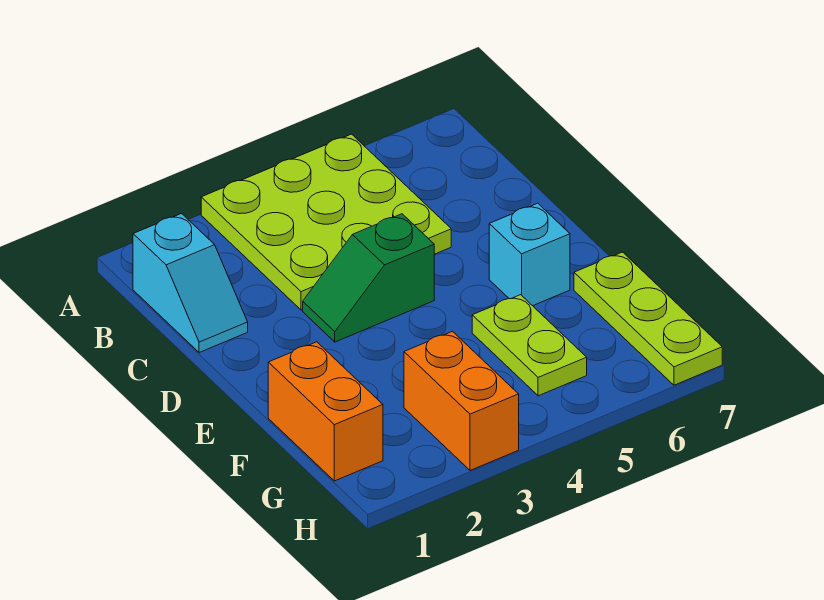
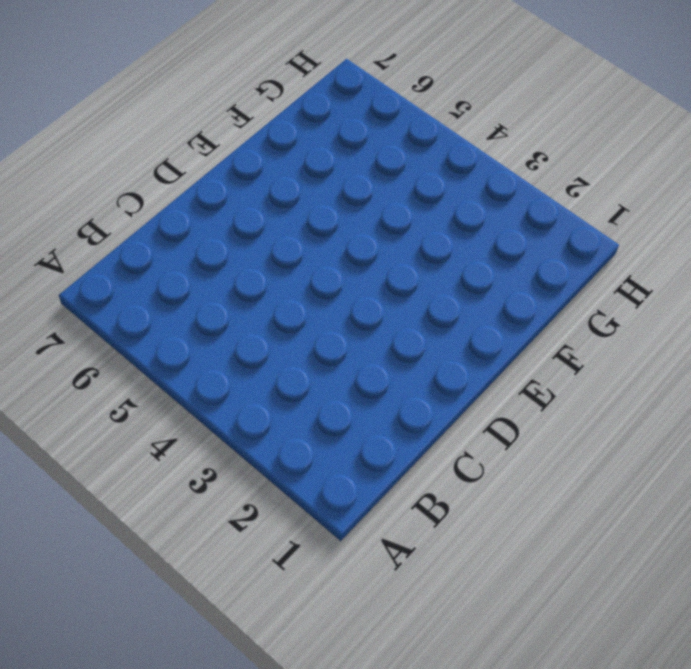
none -> lime plate A3:C5 level 1
none -> cyan slope B1:C1 level 1 top B

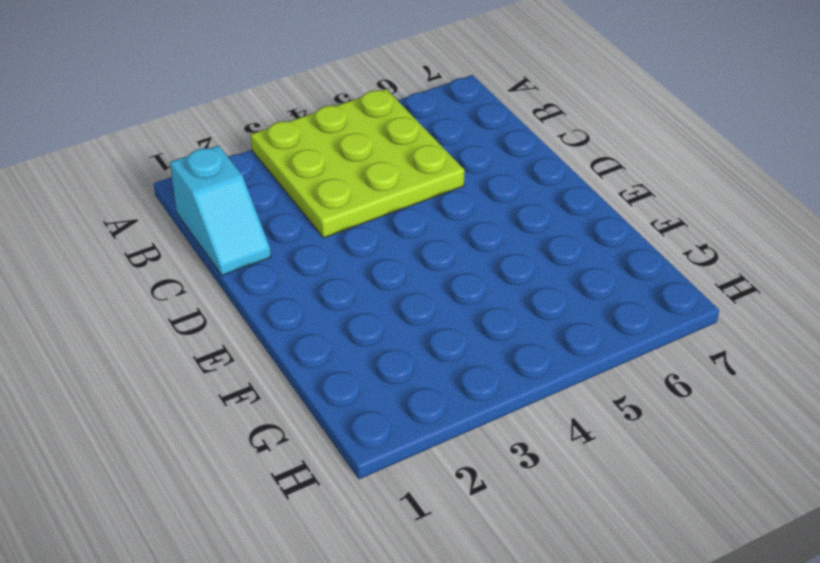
none -> green slope D3:D4 level 1 top 4
none -> cyan brick E6 level 1

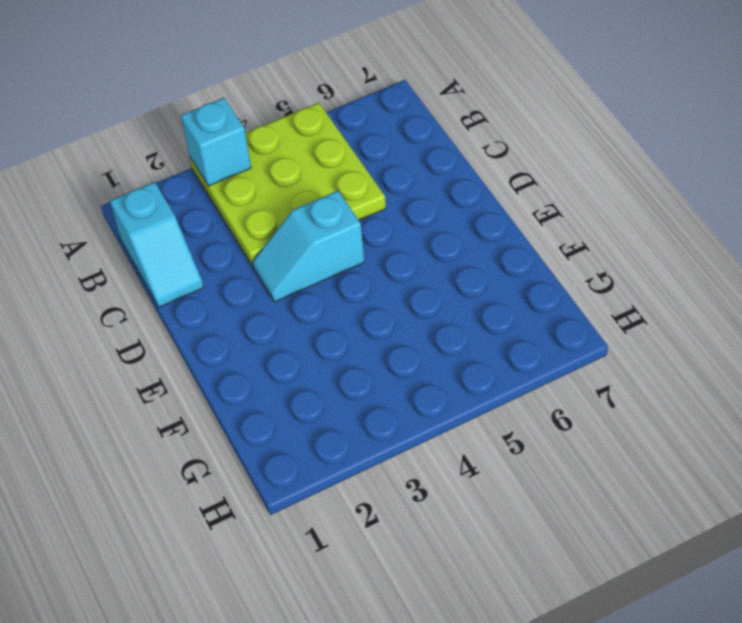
cyan brick A3 level 2 -> cyan brick E6 level 1
cyan slope D3:D4 level 1 top 4 -> green slope D3:D4 level 1 top 4
none -> orange brick F1:G1 level 1
none -> lime plate F5:G5 level 1

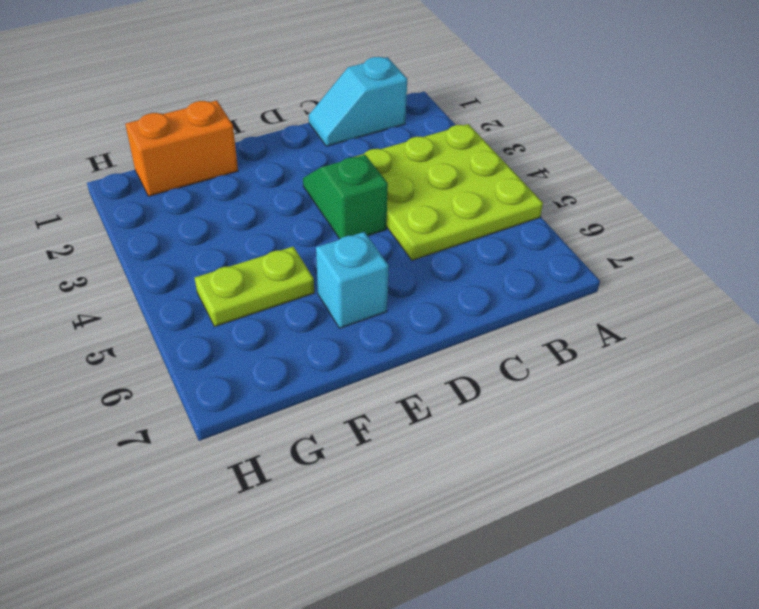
none -> lime plate F7:H7 level 1
none -> orange brick G3:H3 level 1

